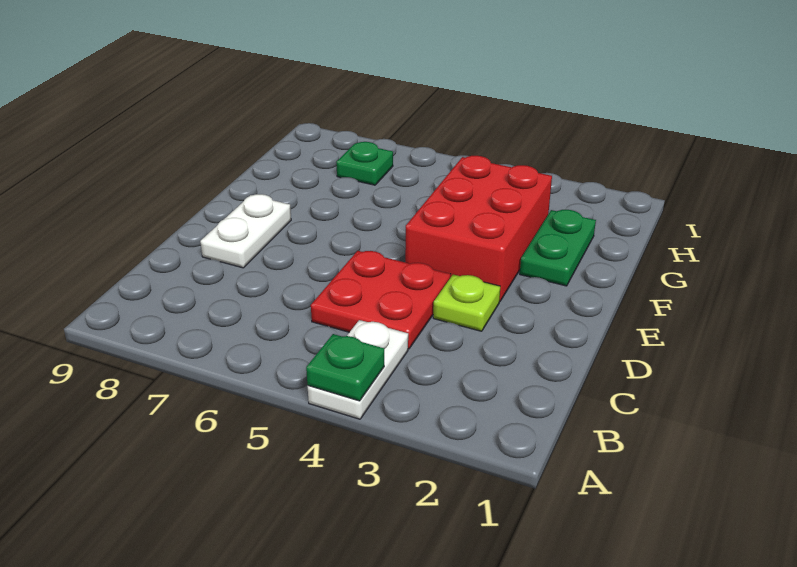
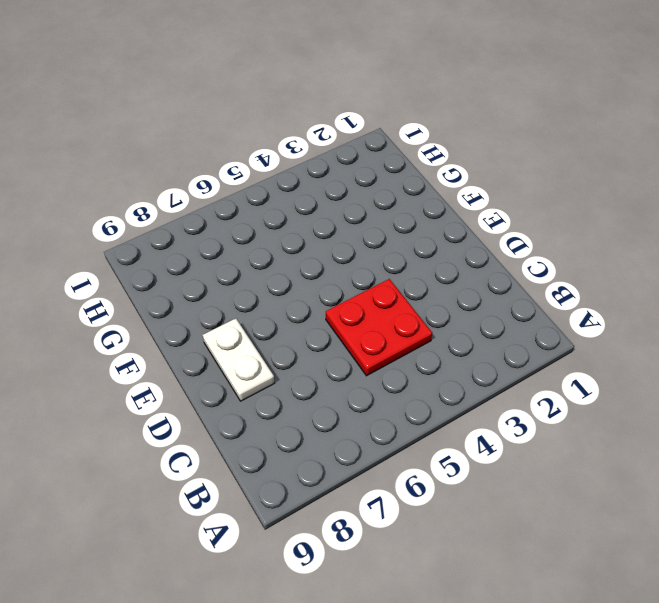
none -> white plate A4:B4 level 1
none -> lime plate D3 level 1

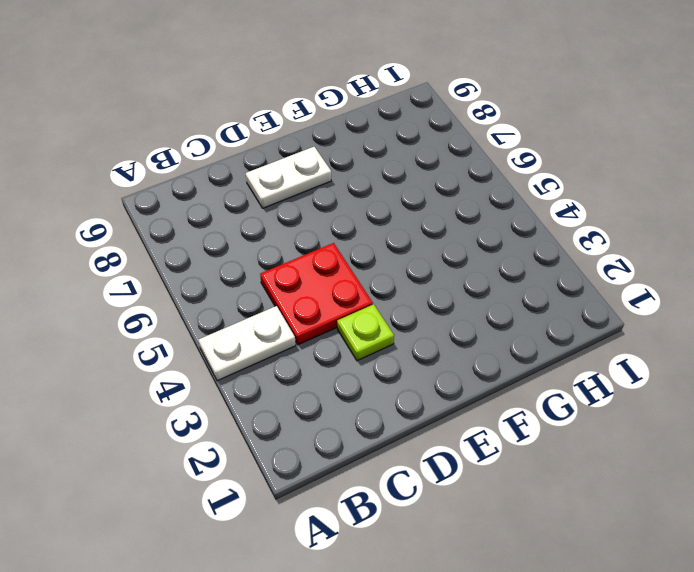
none -> red brick E3:G4 level 1
none -> green plate F2:G2 level 1

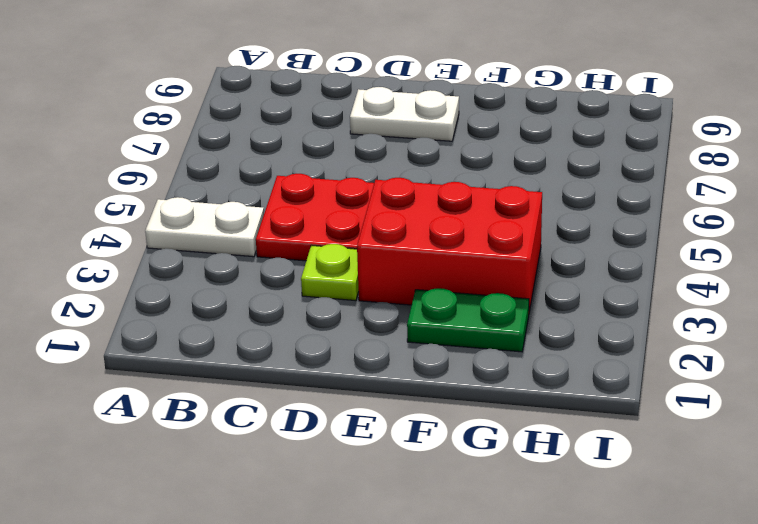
none -> green plate H7 level 1
none -> green plate A4 level 2

